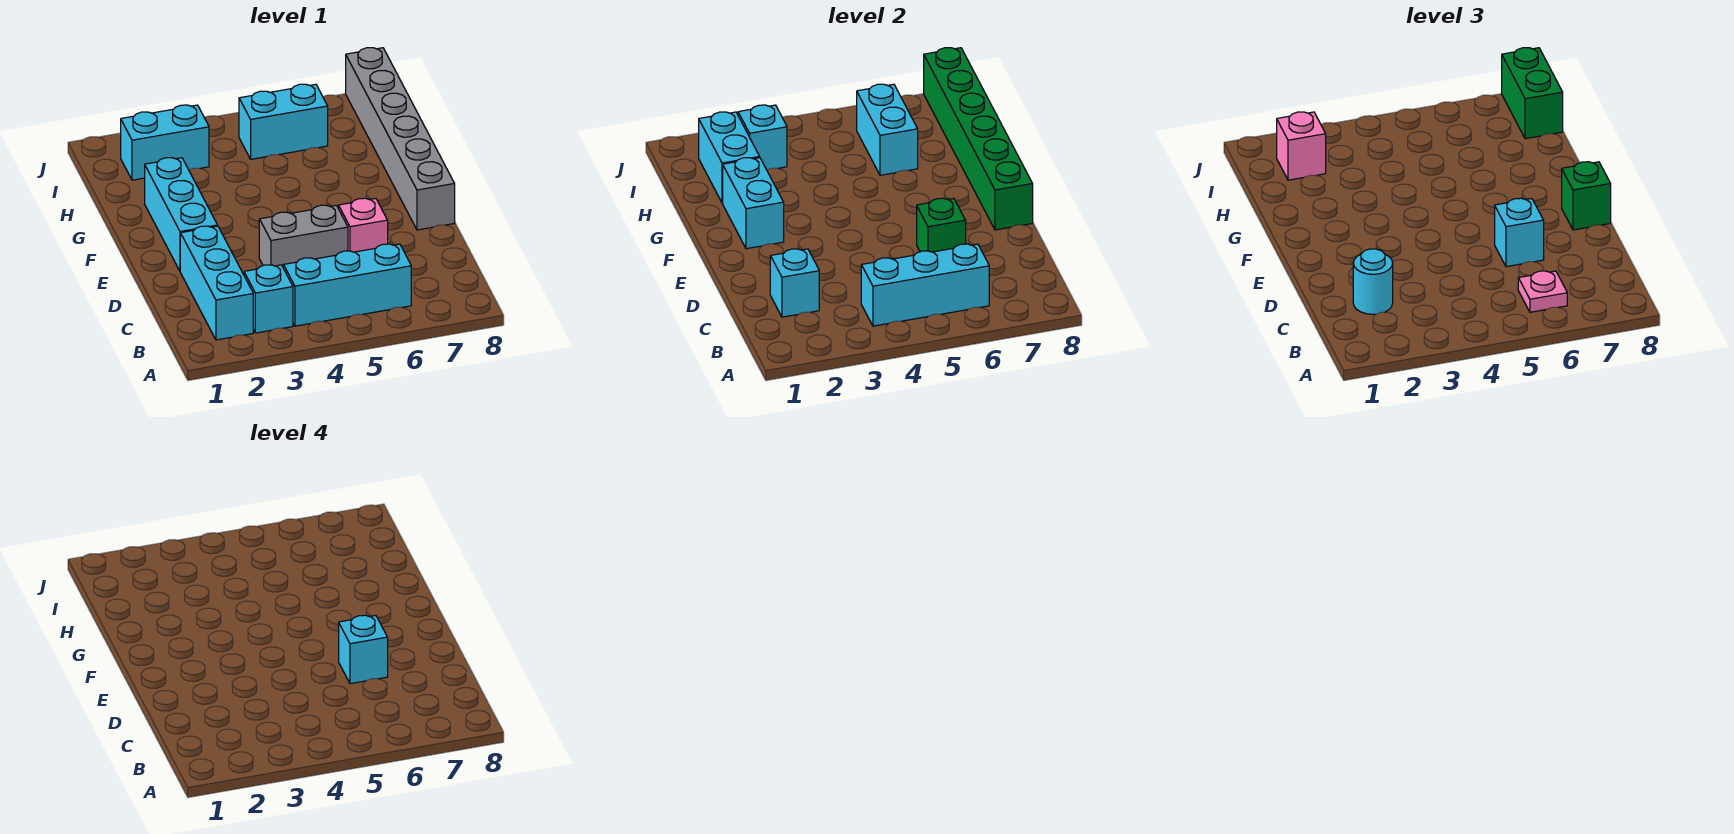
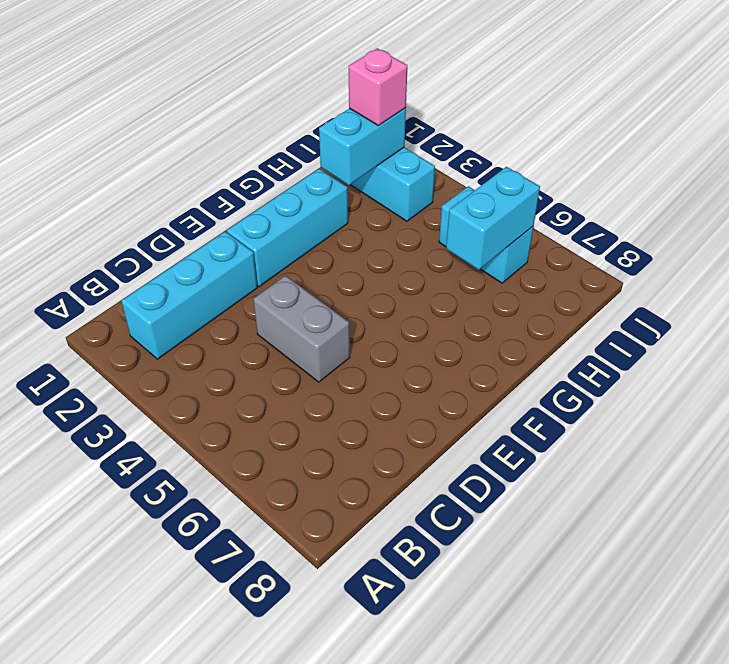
none -> cyan brick B3 level 1
none -> cyan brick B4:B6 level 1
none -> pink brick D6 level 1

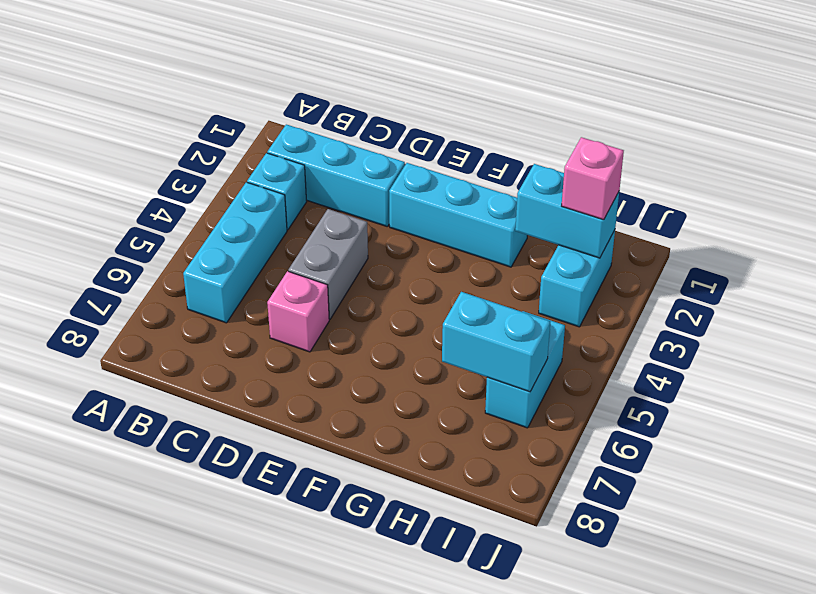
none -> grey brick E8:J8 level 1
none -> cyan brick B4:B6 level 2
none -> cyan brick C2 level 2

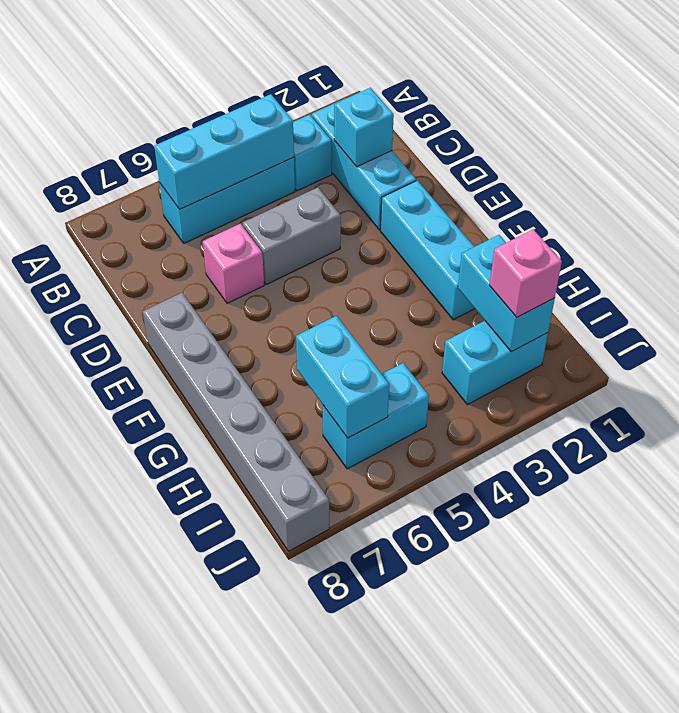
none -> green brick D6 level 2
none -> green brick E8:J8 level 2
none -> cyan brick F2:G2 level 2

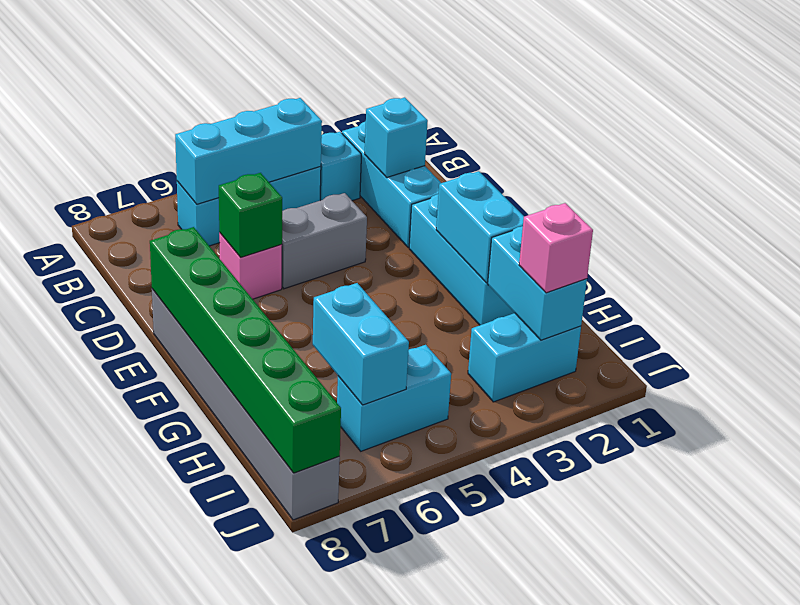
none -> cyan brick I3 level 2
none -> pink plate B6 level 3
none -> cyan round brick C2 level 3

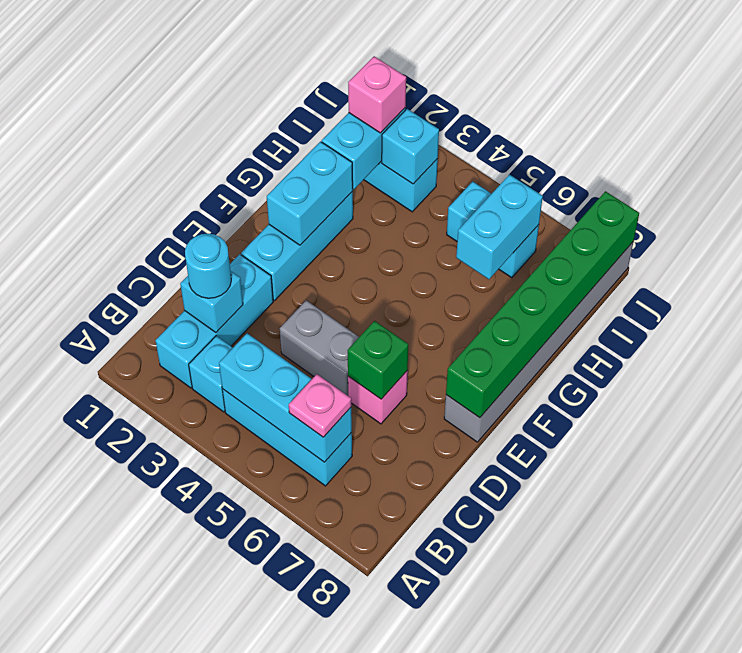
none -> cyan brick D6 level 3
none -> green brick E8 level 3
none -> green brick I8:J8 level 3

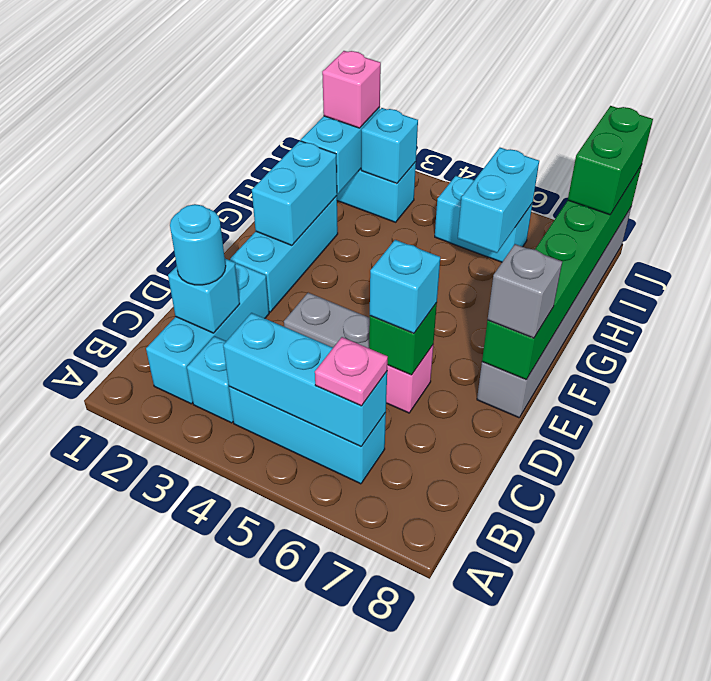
grey brick E8 level 3 -> green brick E8 level 3
none -> cyan brick D6 level 4

